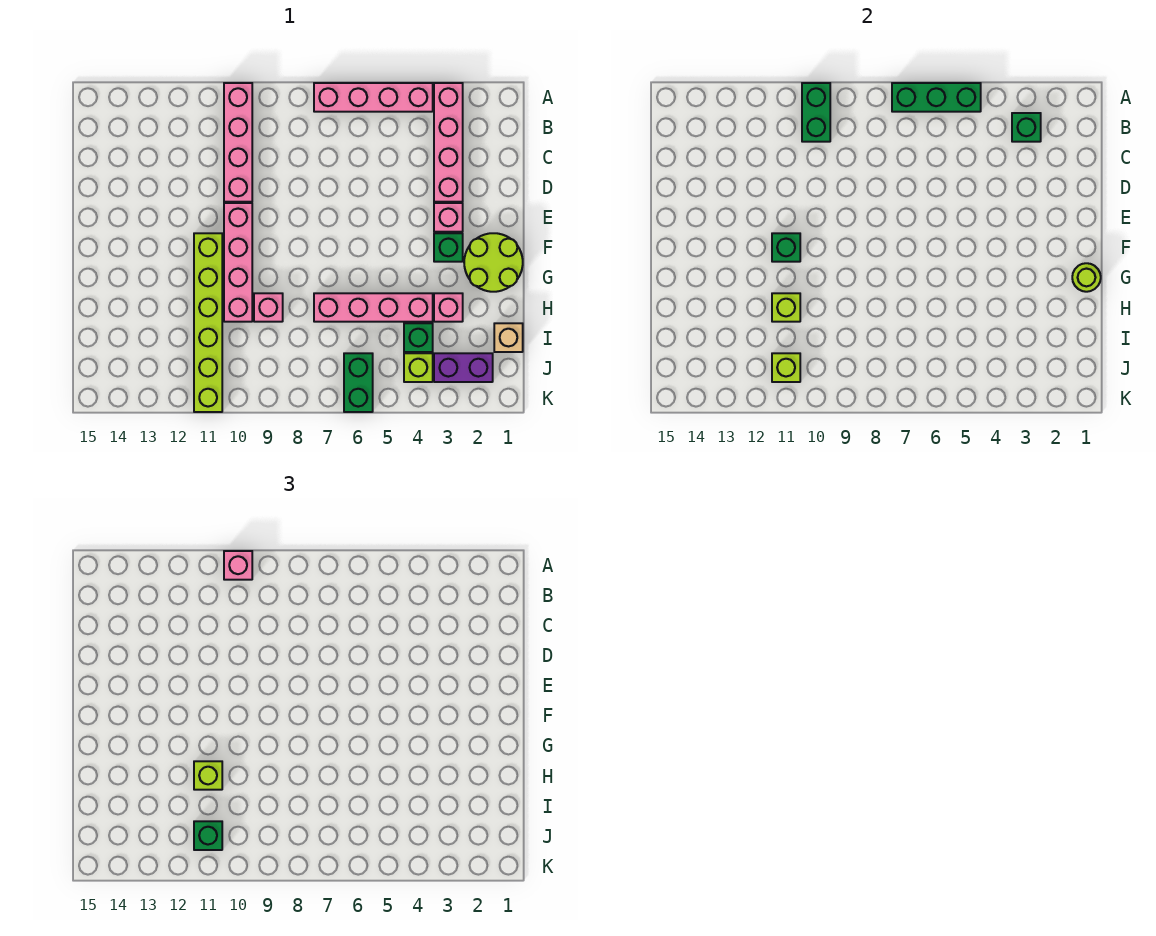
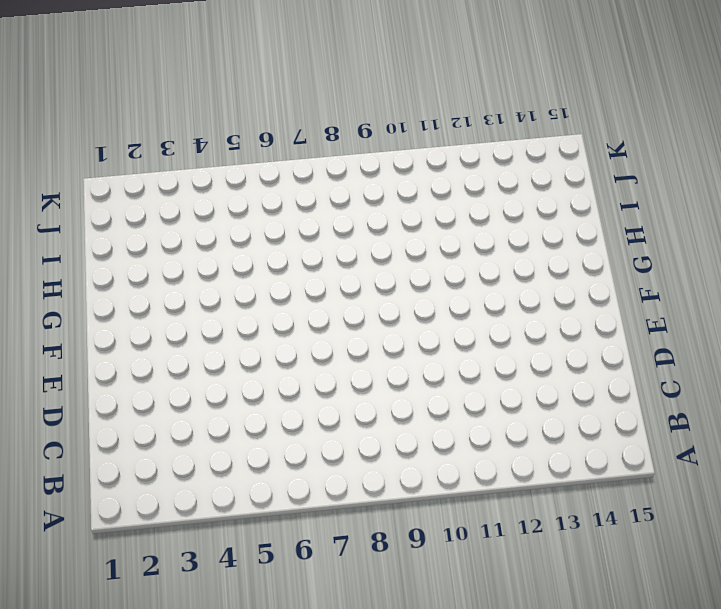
none -> pink brick A3:D3 level 1
none -> pink brick A4:A7 level 1
none -> pink brick A10:D10 level 1

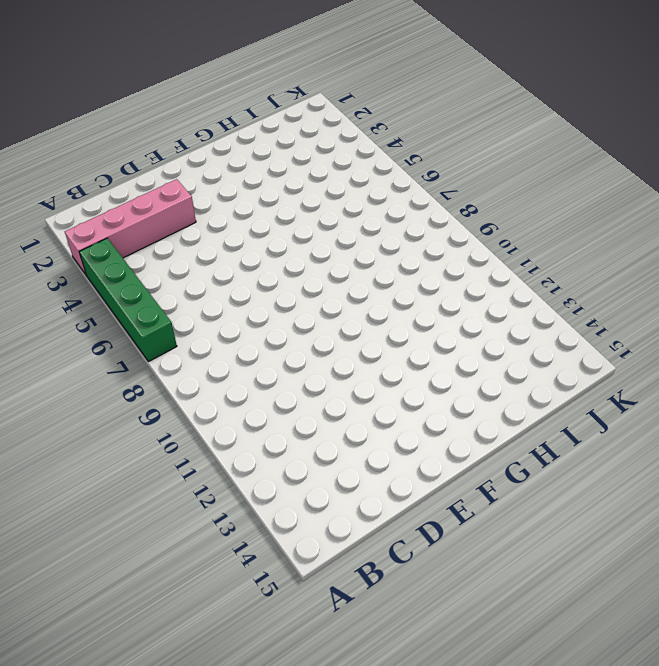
green brick A4:A7 level 1 -> pink brick A4:A7 level 1
none -> pink brick A10:D10 level 1
none -> pink brick E3 level 1
none -> pink brick E10:H10 level 1

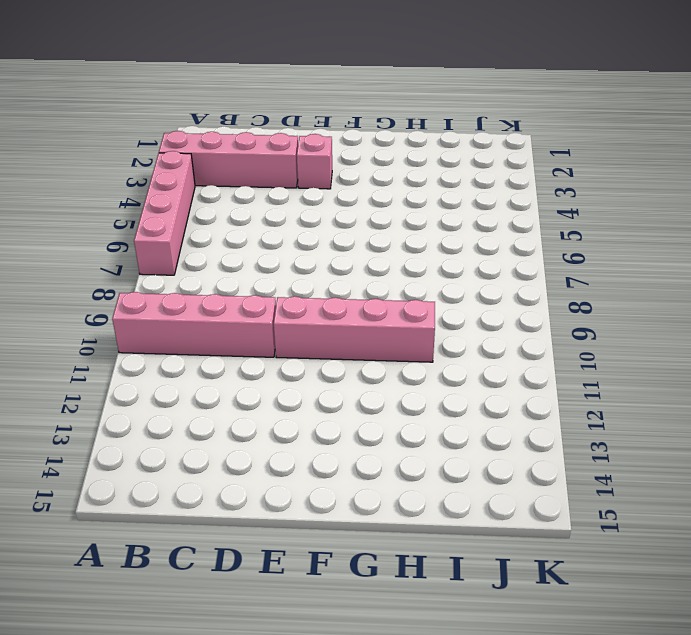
none -> lime round brick F1:G2 level 1
none -> green brick F3 level 1
none -> lime brick F11:K11 level 1

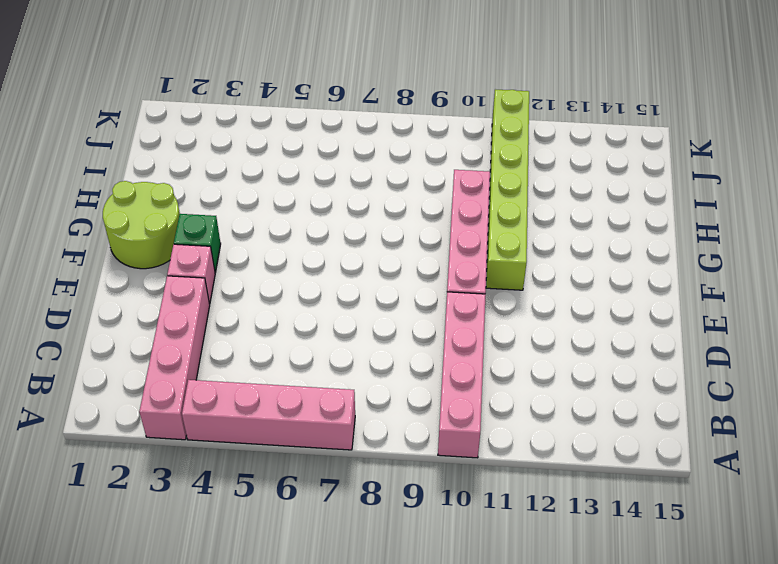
none -> pink brick H3 level 1
none -> pink brick H4:H7 level 1
none -> pink brick H9 level 1

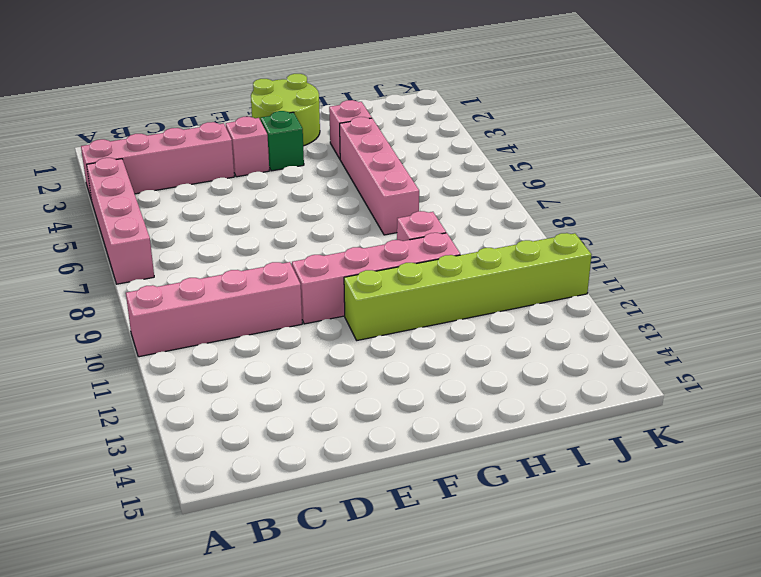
none -> tan brick I1 level 1
none -> green brick I4 level 1
none -> purple brick J2:J3 level 1

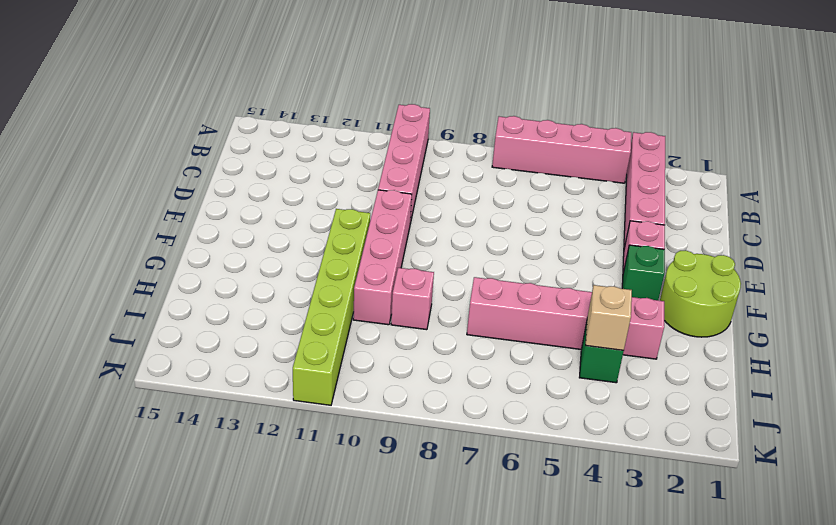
tan brick I4 level 2 -> tan brick I1 level 1
none -> purple brick J2:J3 level 1
none -> lime brick J4 level 1
none -> green brick J6:K6 level 1

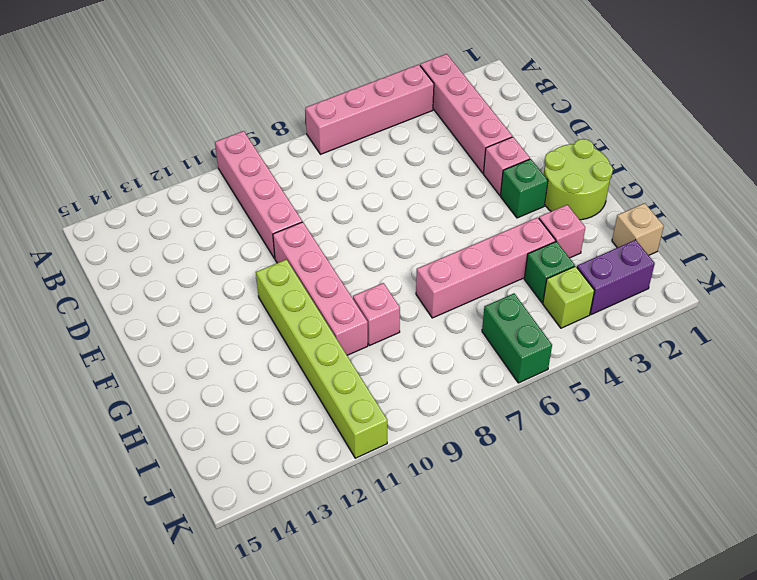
none -> green brick A5:A7 level 2
none -> green brick A10:B10 level 2
none -> green brick B3 level 2

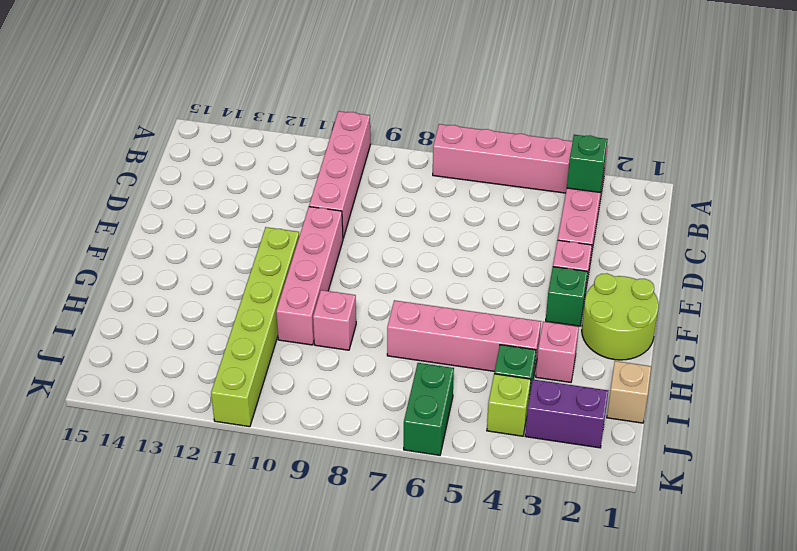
none -> green brick A5:A7 level 2
none -> green brick A10:B10 level 2
none -> green brick F11 level 2

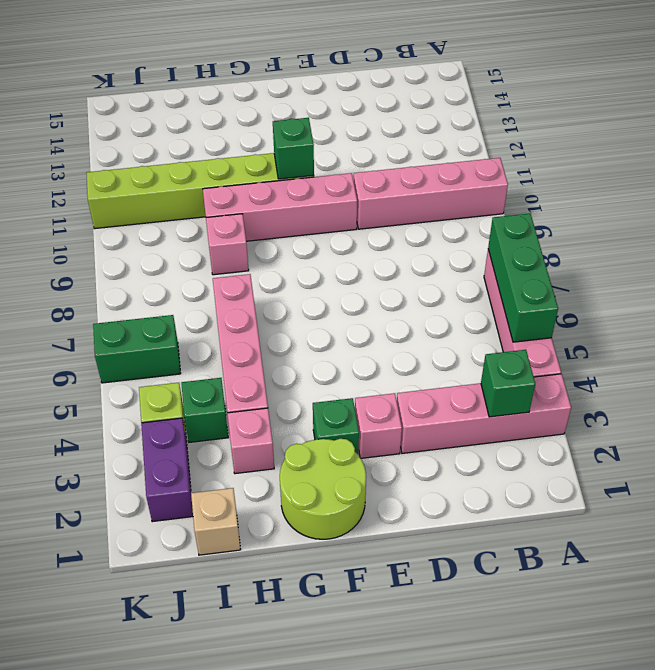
none -> green brick A10:B10 level 2
none -> lime round brick G1 level 2
none -> lime brick H11 level 2

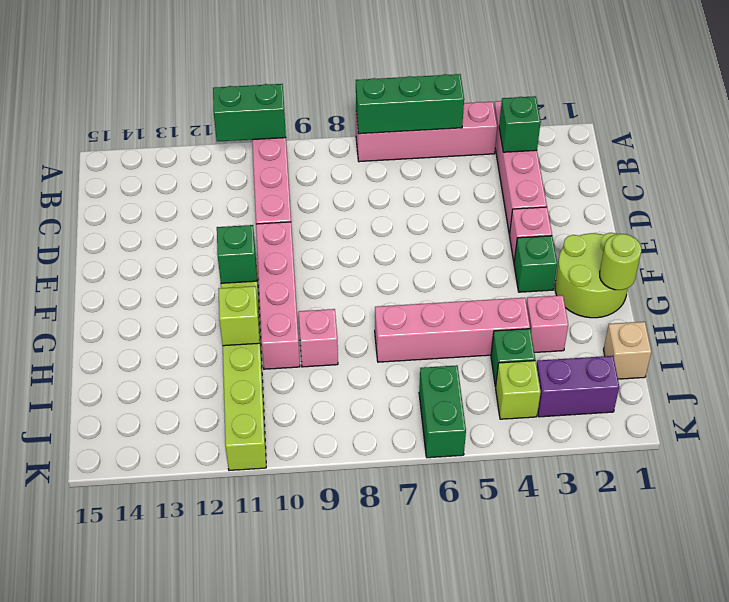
green brick A10:A11 level 2 -> green brick A10:B10 level 2
none -> lime brick J11 level 2
none -> pink brick A10 level 3
none -> lime brick H11 level 3

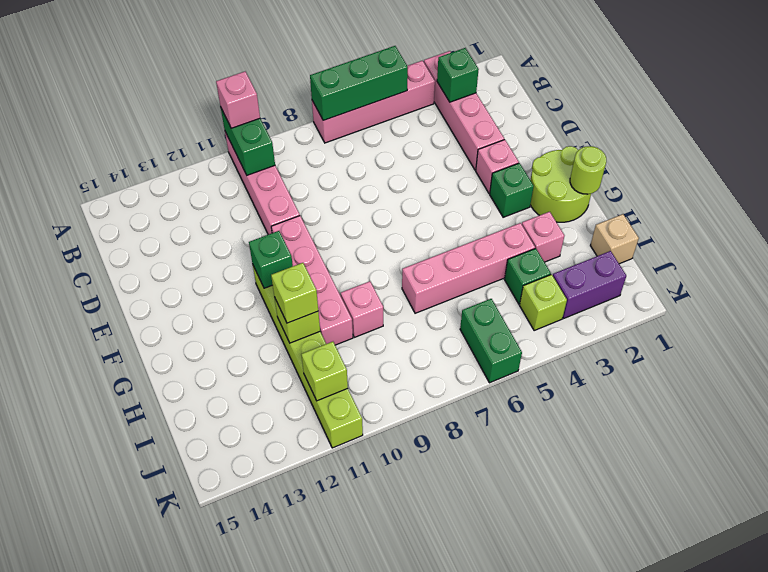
none -> green brick J11 level 3

